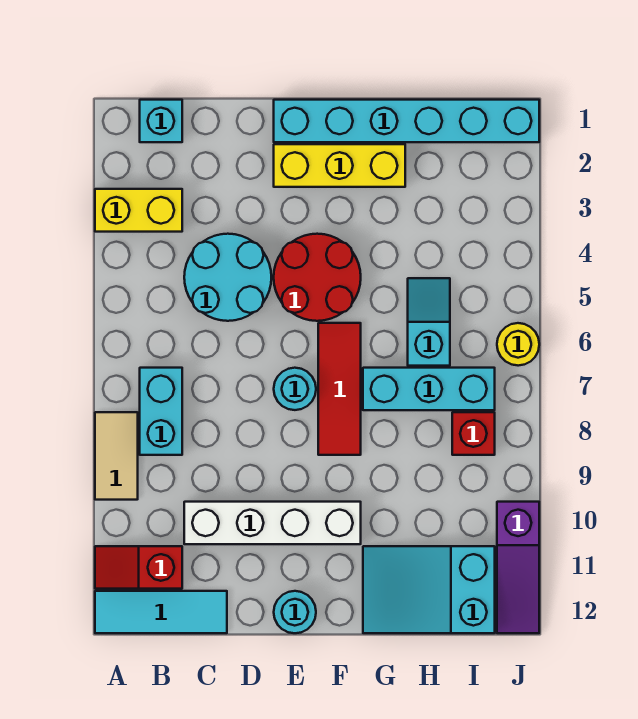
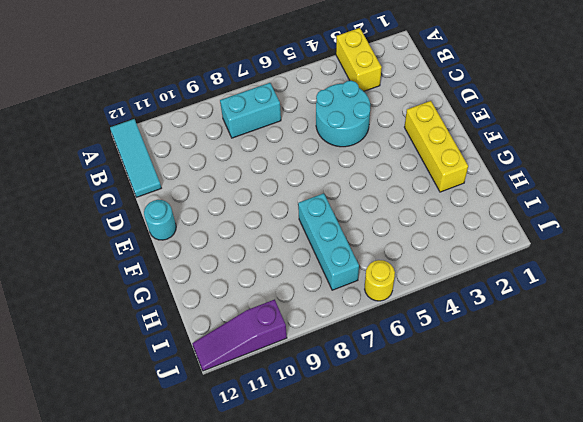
none -> tan tile A8:A9 level 1
none -> red slope A11:B11 level 1 top B
none -> cyan brick B1 level 1

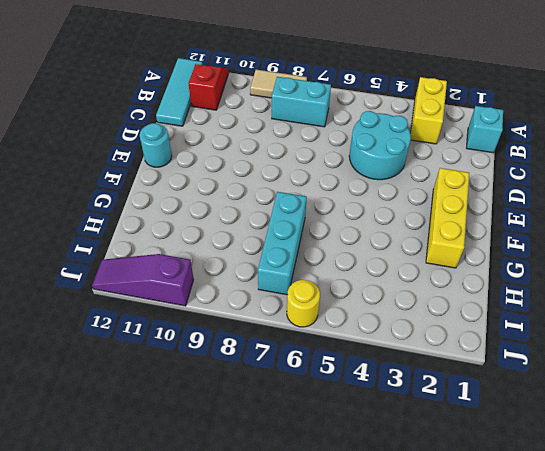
none -> white brick C10:F10 level 1
none -> cyan brick E1:J1 level 1
none -> red round brick E4:F5 level 1

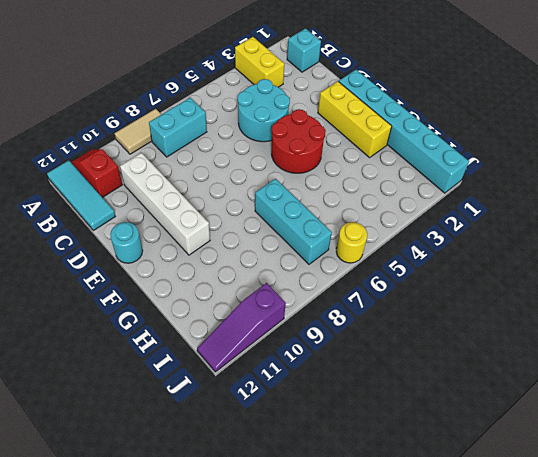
none -> cyan round brick E7 level 1
none -> red tile F6:F8 level 1
none -> cyan slope G11:I12 level 1 top I

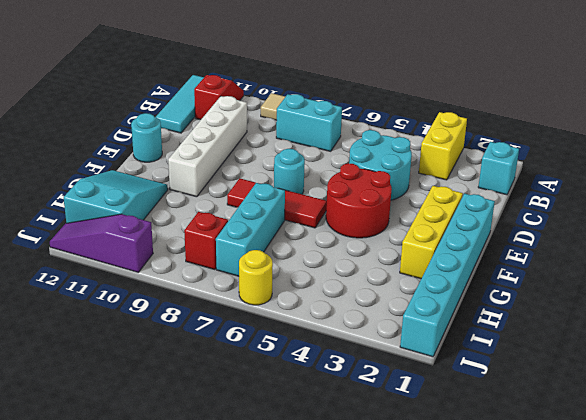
none -> cyan slope H5:H6 level 1 top 6

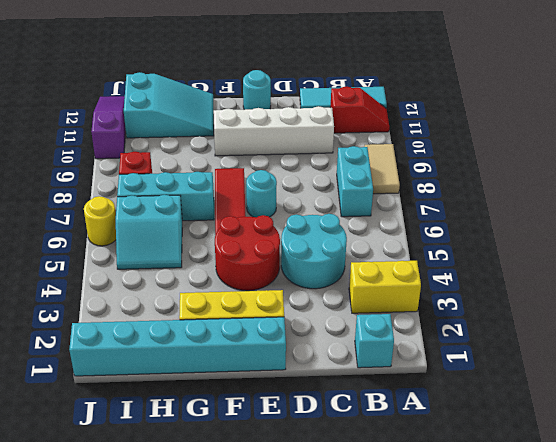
cyan slope H5:I6 level 1 top 6 -> cyan slope H5:H6 level 1 top 6

